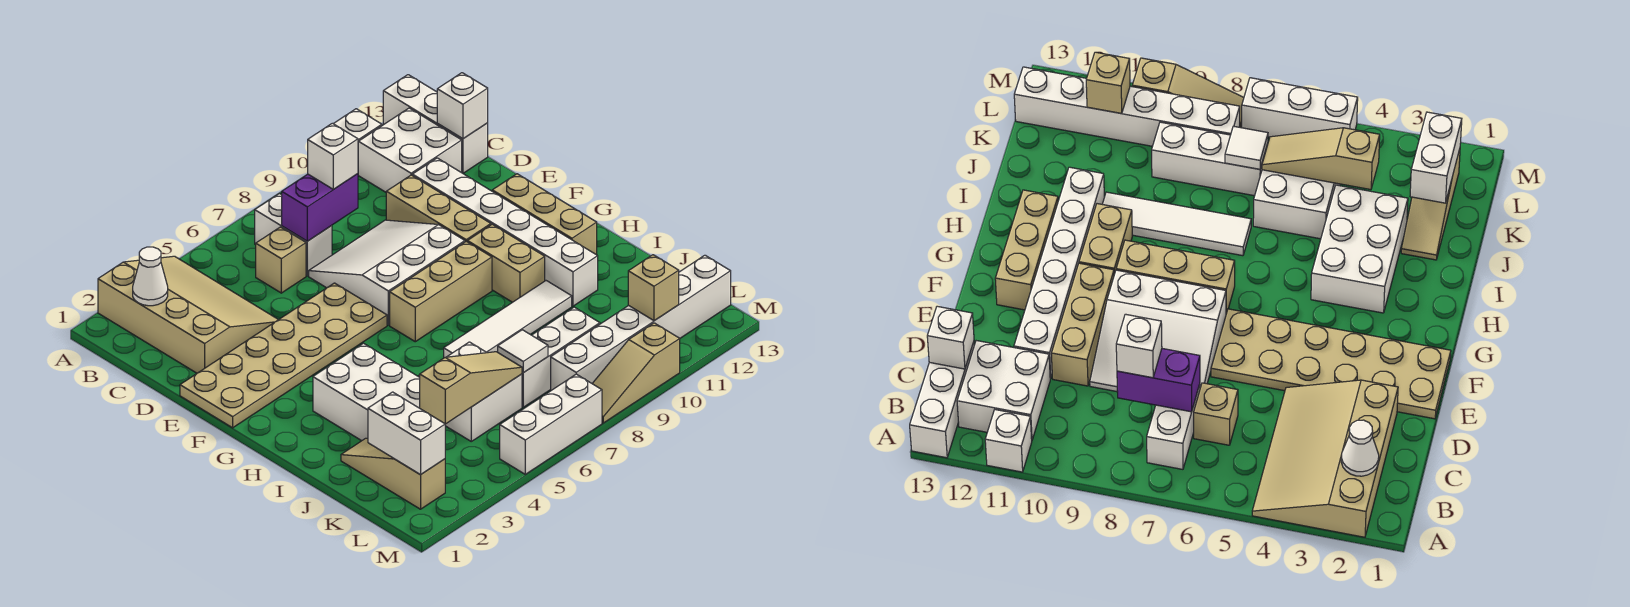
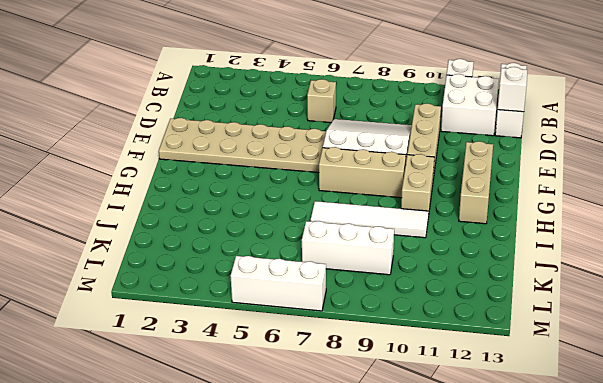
none -> tan slope A2:D4 level 1 top 2
none -> white brick B7:C7 level 1
none -> white brick D11:I11 level 1

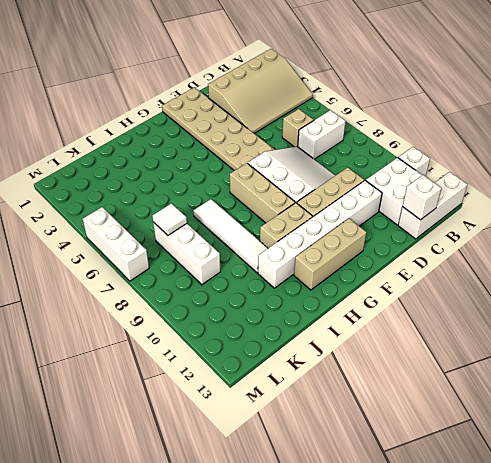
none -> white brick H3:J4 level 1
none -> tan slope J2:L2 level 1 top L
none -> white brick J5:K6 level 1

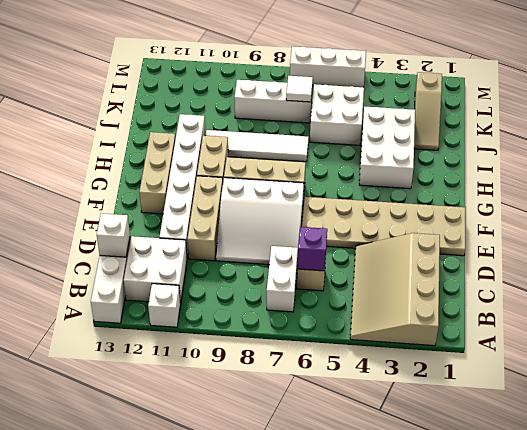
purple brick C6 level 2 -> none
none -> white brick L8:L13 level 1
none -> tan slope M8:M10 level 1 top 10
none -> white cone B2 level 2

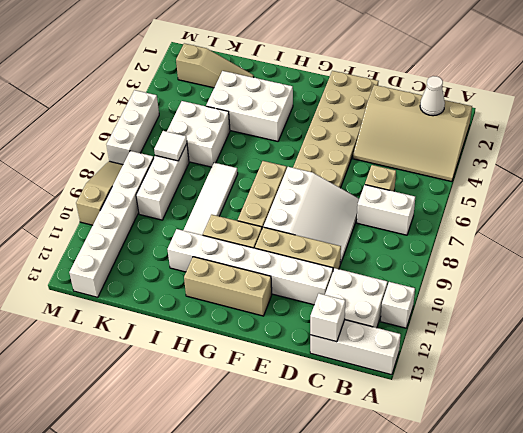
none -> purple brick C7:C8 level 2
none -> white brick K2:L2 level 2
none -> tan slope K4:K6 level 2 top 4

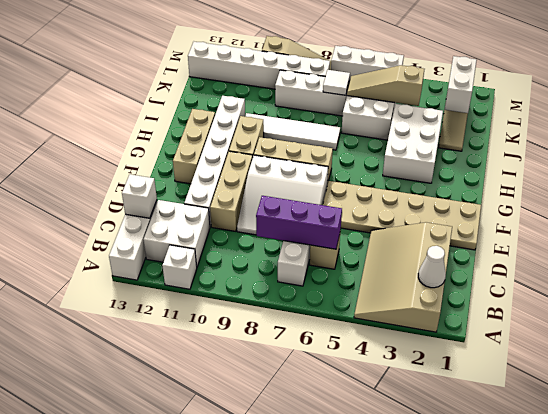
purple brick C6:C8 level 2 -> purple brick C7:C8 level 2
none -> tan brick L11 level 2
none -> white brick C8 level 3

